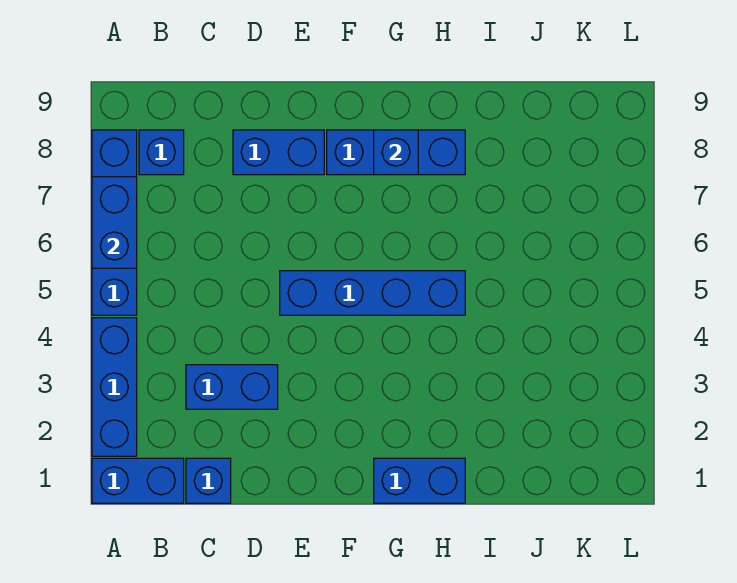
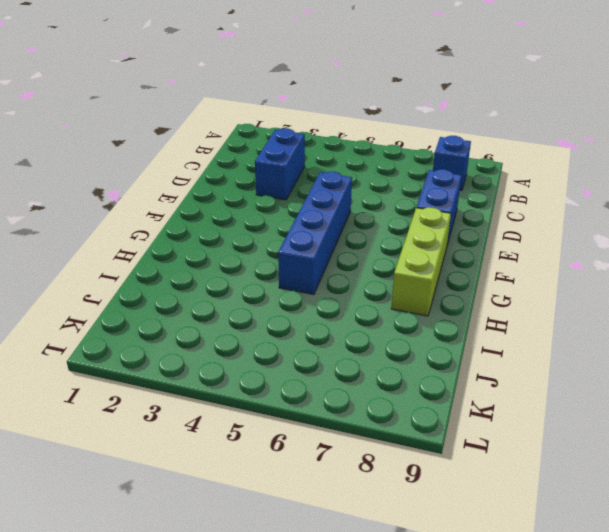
lime brick F8:H8 level 1 -> blue brick F8:H8 level 1
none -> blue brick A1:B1 level 1
none -> blue brick A2:A4 level 1
none -> blue brick A5:A8 level 1

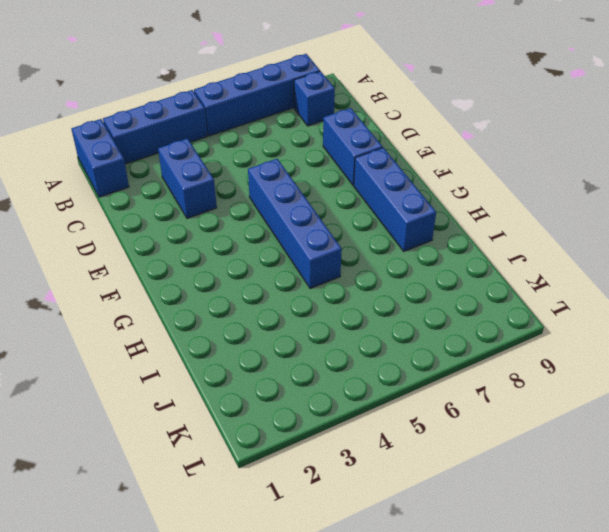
none -> blue brick C1 level 1
none -> blue brick G1:H1 level 1
none -> blue brick A6:A7 level 2

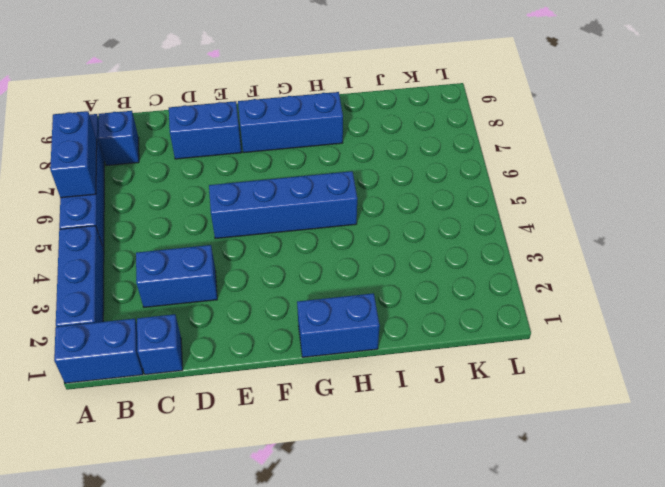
none -> blue brick G8 level 2

